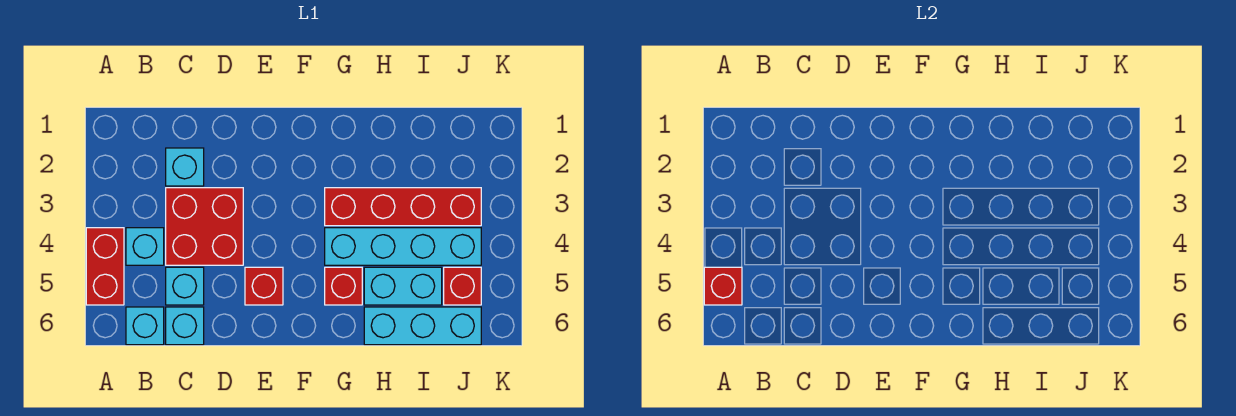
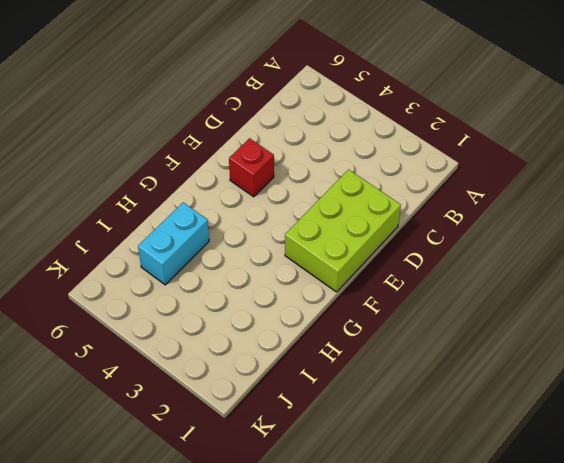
lime brick D1:F2 level 1 -> none
none -> red brick A4:A5 level 1
none -> cyan brick B4 level 1
none -> cyan brick B6 level 1

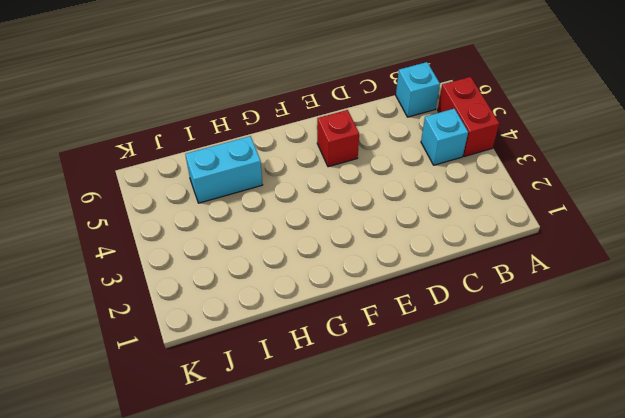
none -> cyan brick C2 level 1
none -> red brick C3:D4 level 1
none -> cyan brick C5 level 1

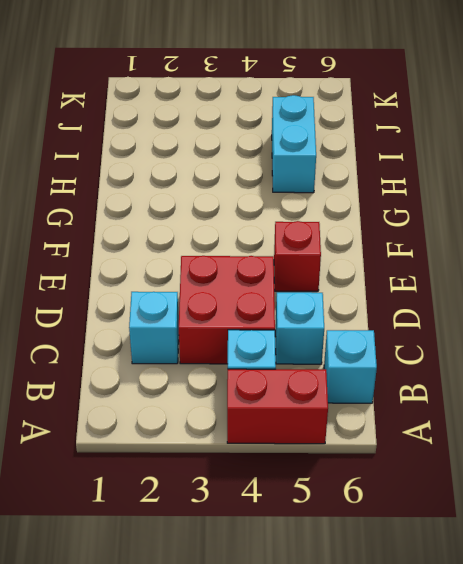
none -> cyan brick C6 level 1
none -> red brick G3:J3 level 1
none -> cyan brick G4:J4 level 1

